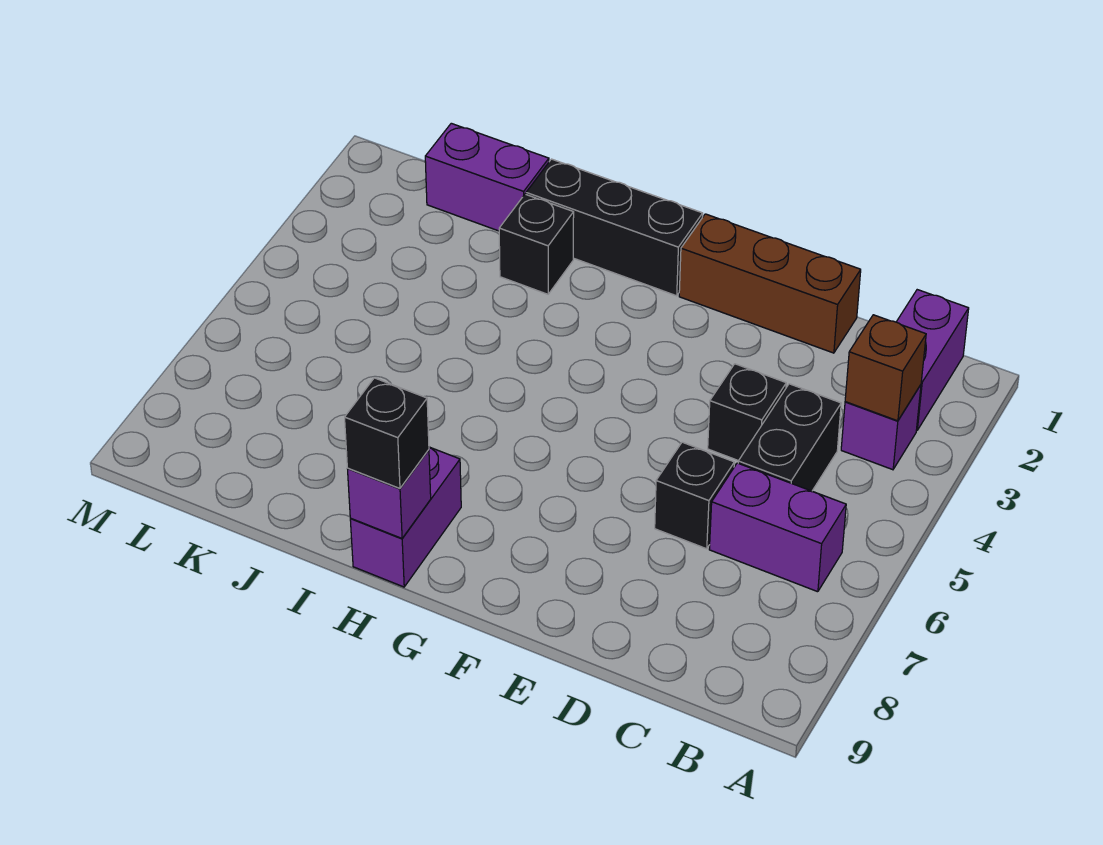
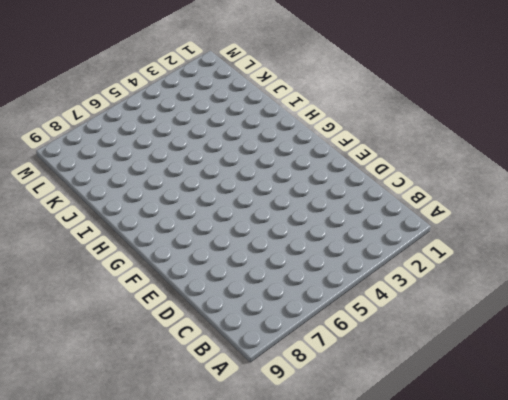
none -> purple brick B1:B2 level 1
none -> purple brick B3 level 1
none -> purple brick B6:C6 level 1

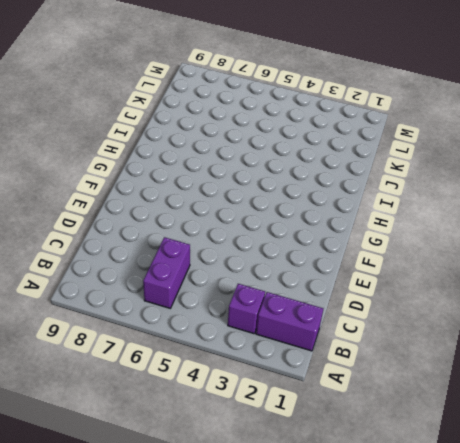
none -> black brick C4:C5 level 1
none -> brown brick D1:F1 level 1
none -> black brick D4 level 1

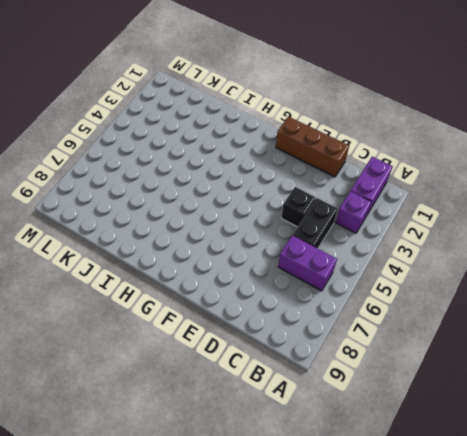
none -> black brick D6 level 1
none -> black brick G1:I1 level 1
none -> purple brick H8:H9 level 1

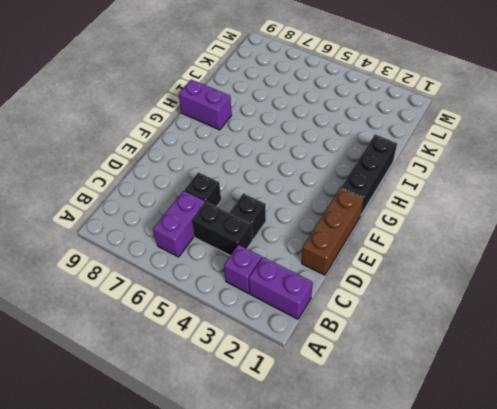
none -> black brick I2 level 1
none -> purple brick J1:K1 level 1
none -> brown brick B3 level 2

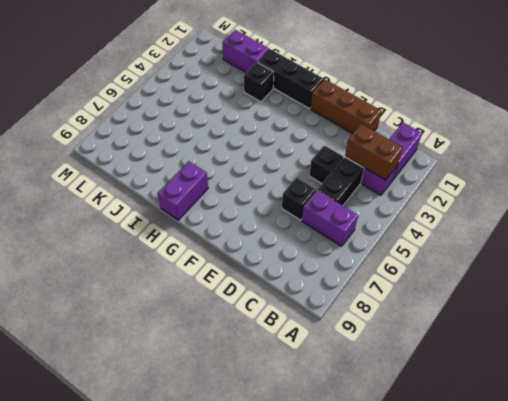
brown brick B3:C3 level 2 -> brown brick B3 level 2
none -> purple brick H9 level 2
none -> black brick H9 level 3

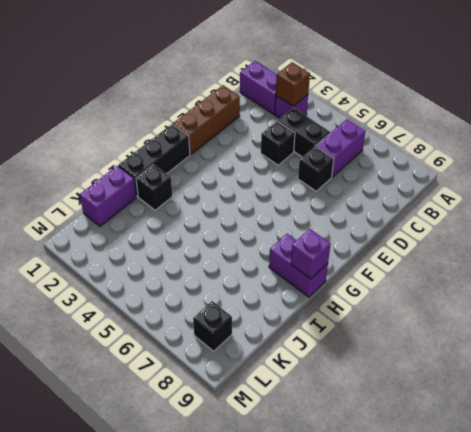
black brick L8 level 1 -> black brick H9 level 3

